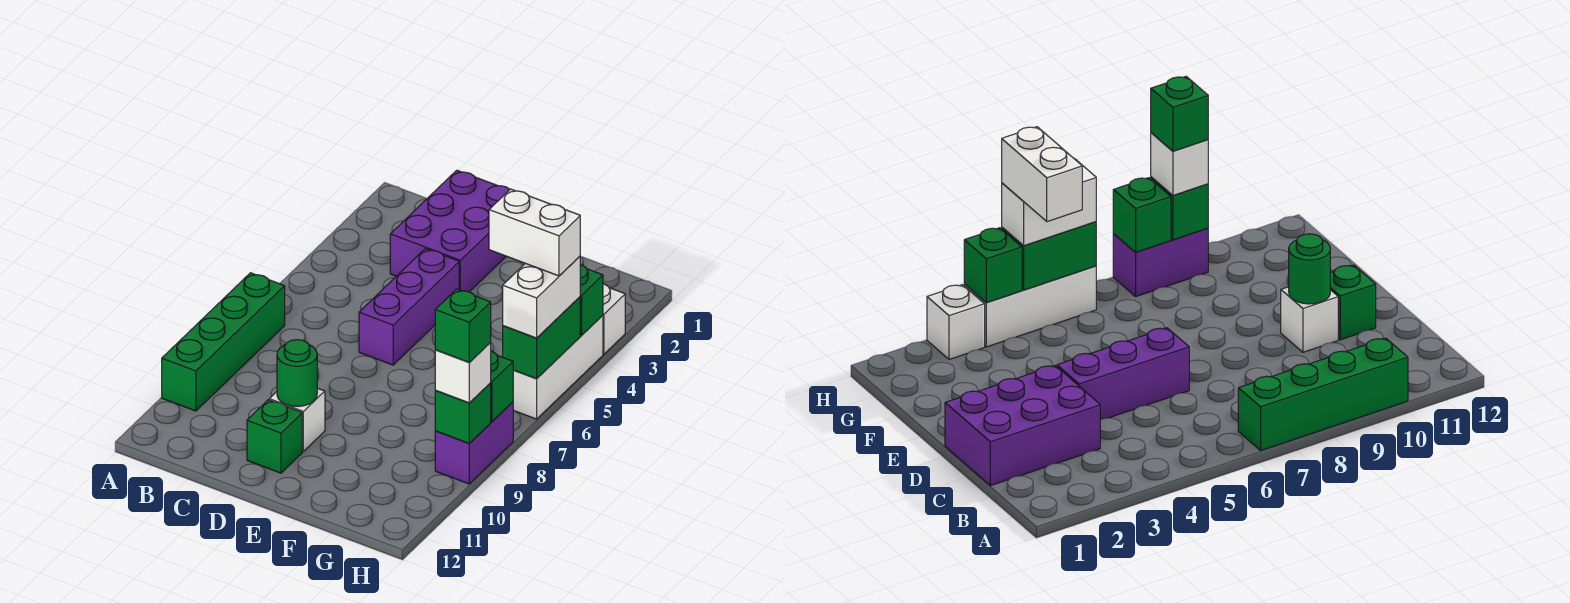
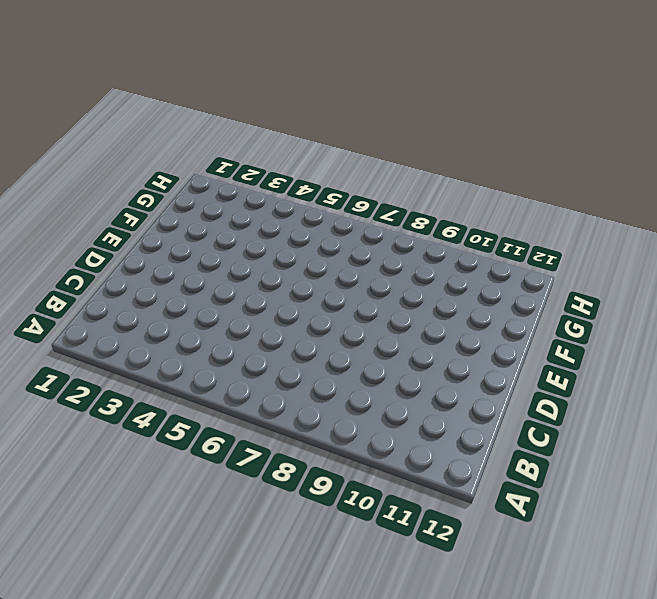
none -> green brick A7:A10 level 1
none -> purple brick C1:D3 level 1
none -> purple brick D4:D6 level 1

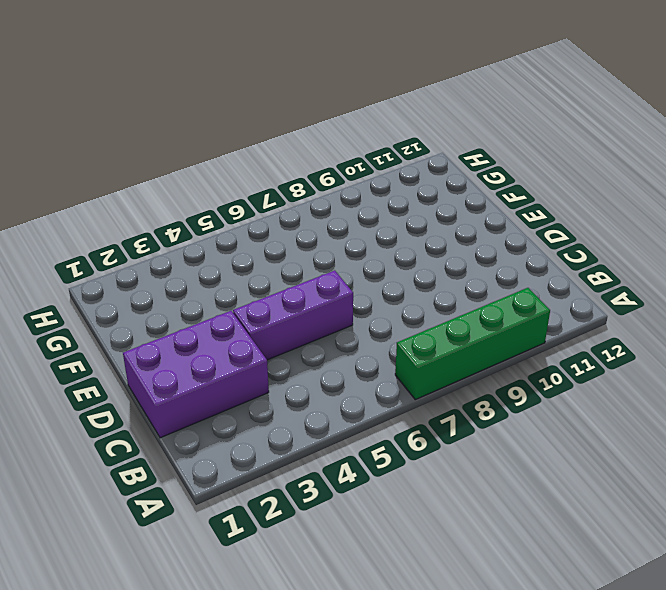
none -> white brick D10 level 1
none -> green brick D11 level 1
none -> white brick H3 level 1

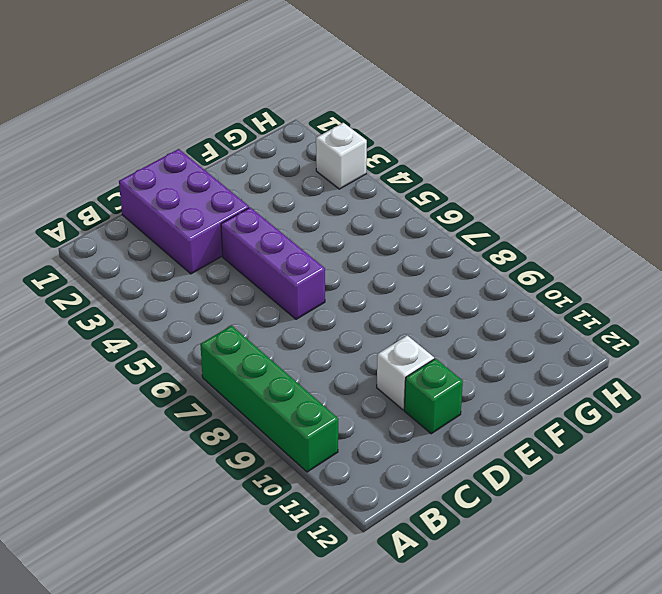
none -> white brick H4:H6 level 1
none -> purple brick H8:H9 level 1
none -> green round brick D10 level 2

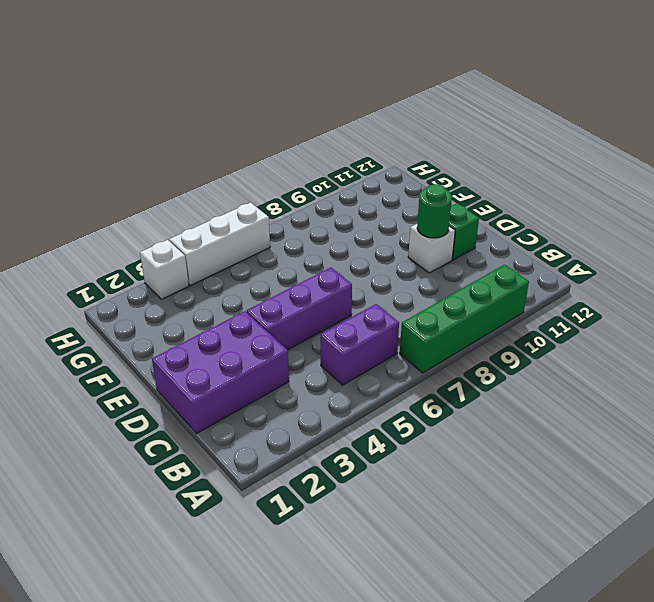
purple brick B5:B6 level 1 -> purple brick H8:H9 level 1
none -> green brick H4 level 2
none -> green brick H5:H6 level 2
none -> green brick H8 level 2

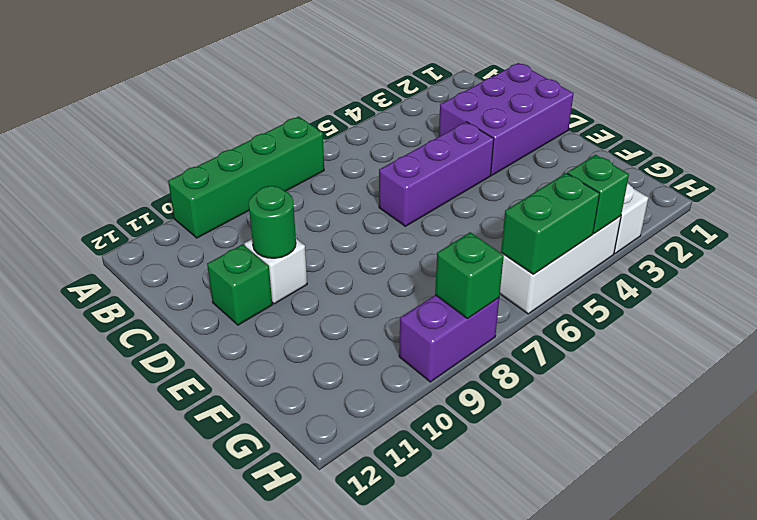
none -> green brick H9 level 2
none -> white brick H5:H6 level 3
none -> white brick H9 level 3

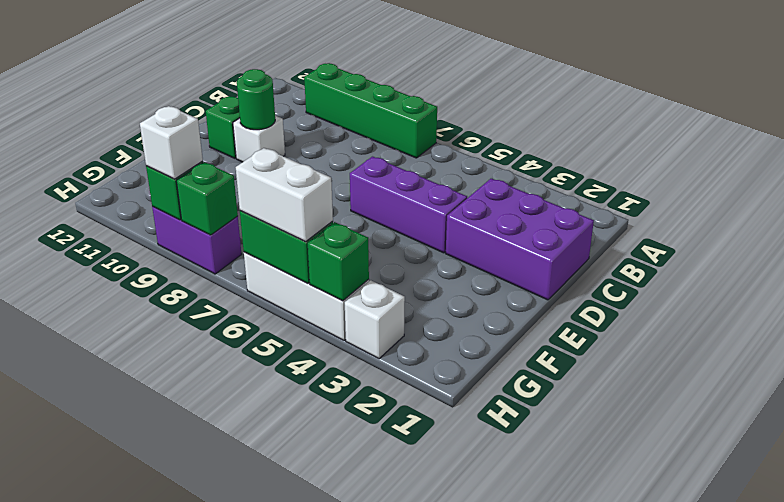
none -> white brick G5:H5 level 4
none -> green brick H9 level 4

